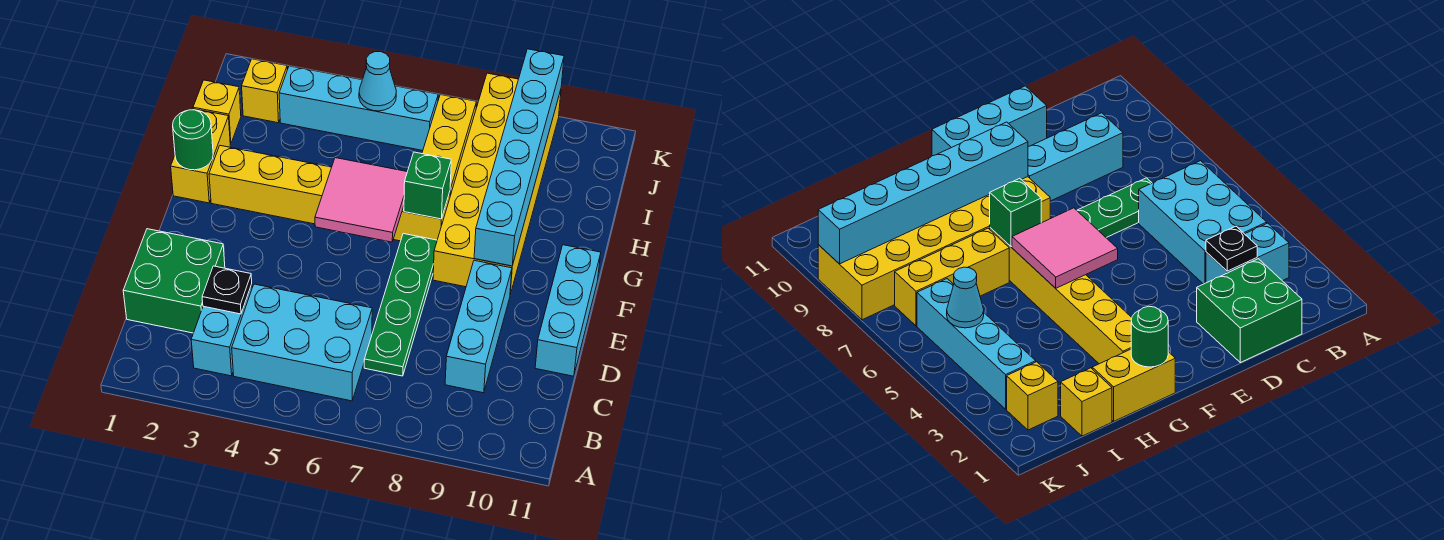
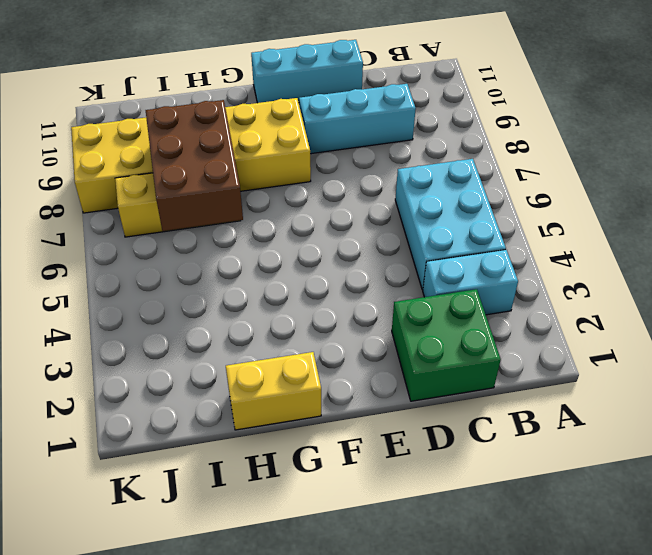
brown brick H6:I8 level 2 -> none
none -> green plate C7:F7 level 1
none -> yellow brick G2:G7 level 1
none -> yellow brick I1 level 1

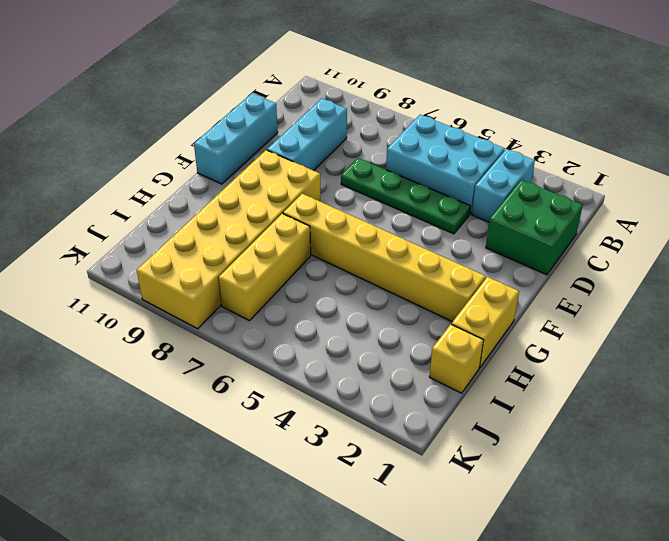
green plate D4:D7 level 1 -> green plate C7:F7 level 1
none -> yellow brick J2 level 1
none -> cyan brick J3:J6 level 1
none -> black plate C3 level 2

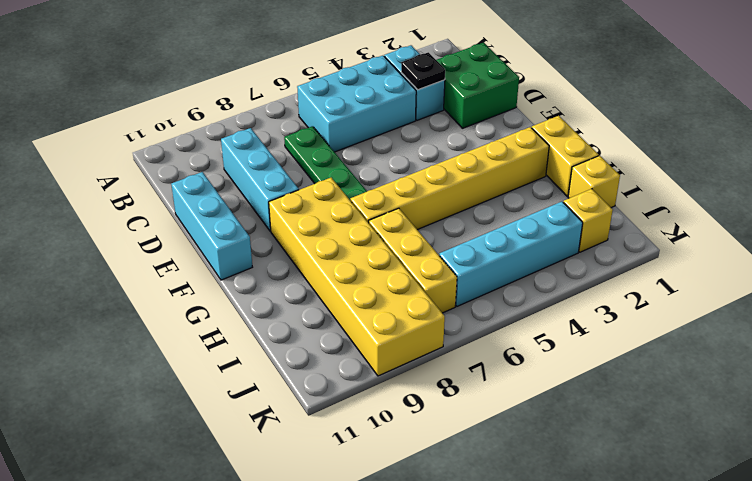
none -> pink tile F5:G6 level 2
none -> cyan brick F9:K9 level 2
none -> green round brick G1 level 2

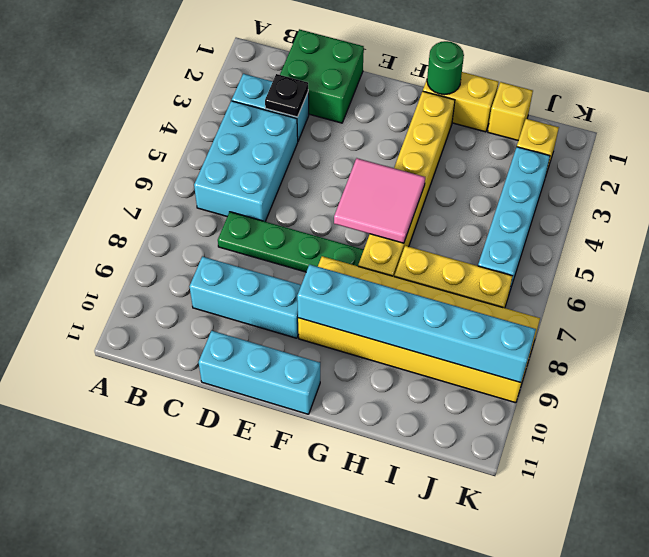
none -> green brick G7 level 2
none -> cyan cone J5 level 2

